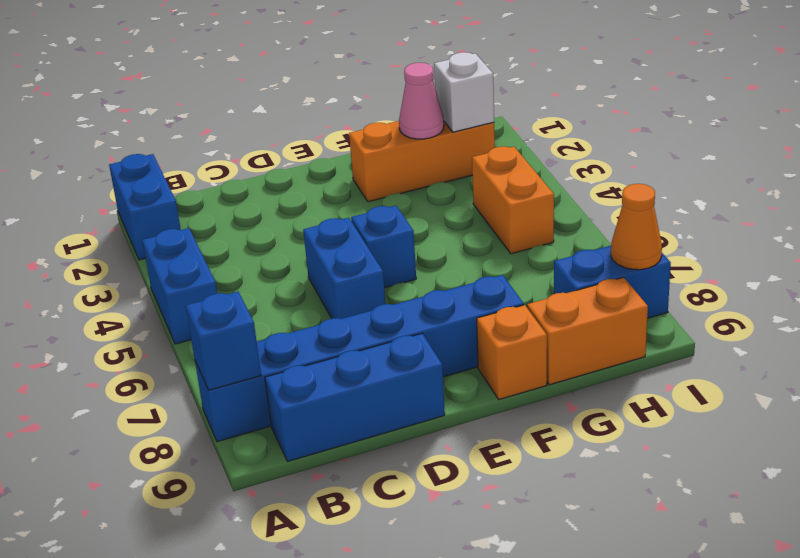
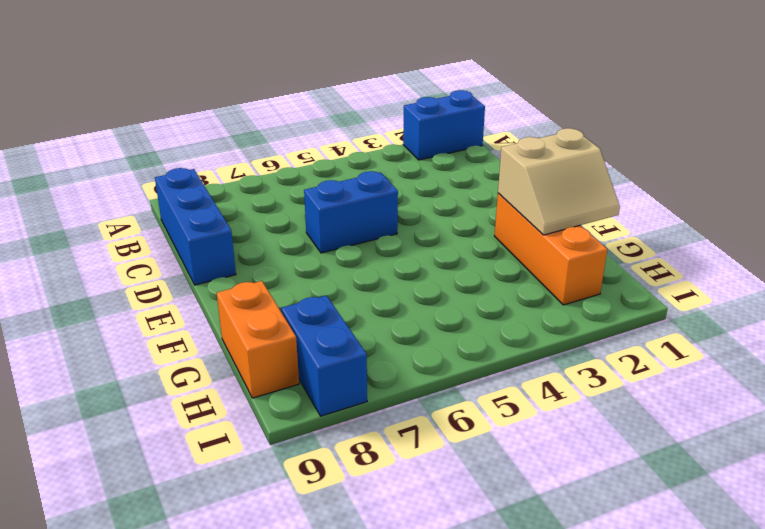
tan slope F1:G2 level 2 top F -> pink cone G2 level 2
none -> blue brick A4:A5 level 1
none -> blue brick A8:F8 level 1
none -> blue brick E5 level 1

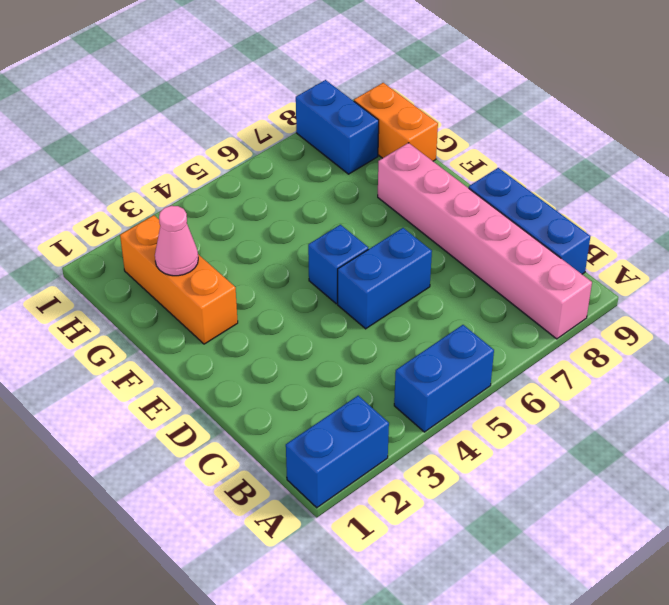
pink brick A8:F8 level 1 -> blue brick A8:F8 level 1
none -> orange brick F9 level 1
none -> orange brick H4:H5 level 1
none -> blue brick A8 level 2

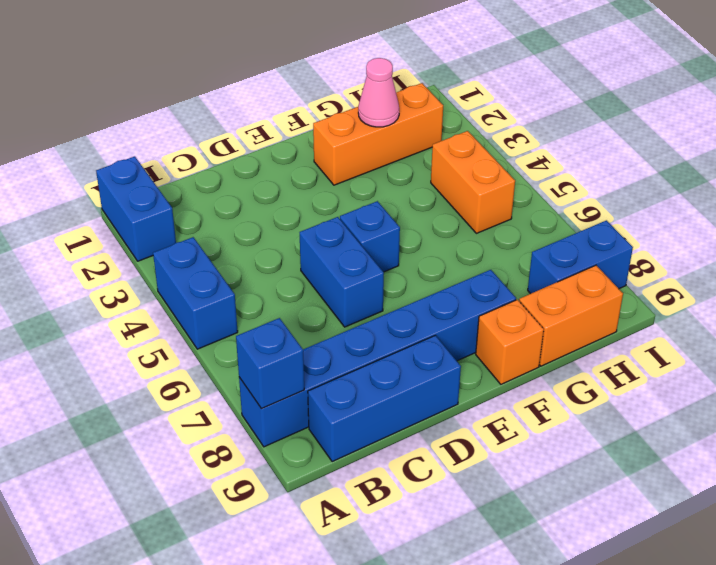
none -> white brick H2 level 2
none -> orange cone I8 level 2

